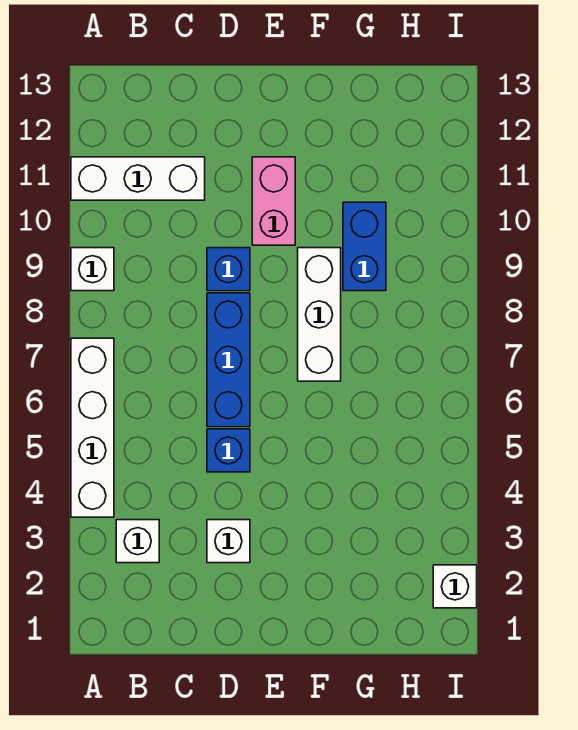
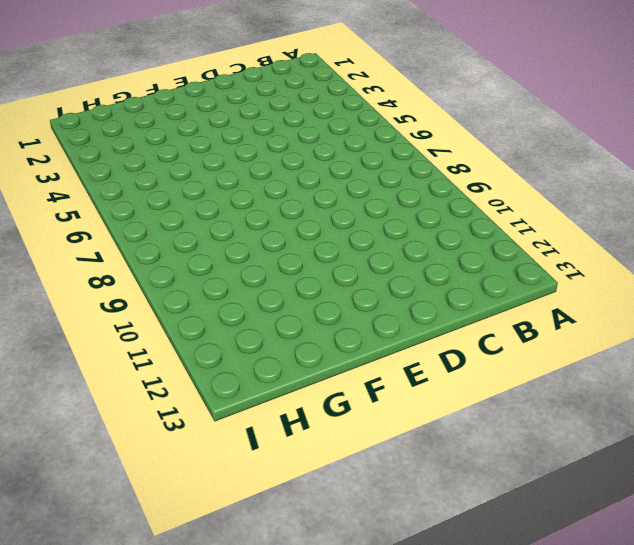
none -> white brick A4:A7 level 1
none -> white brick A9 level 1
none -> white brick A11:C11 level 1

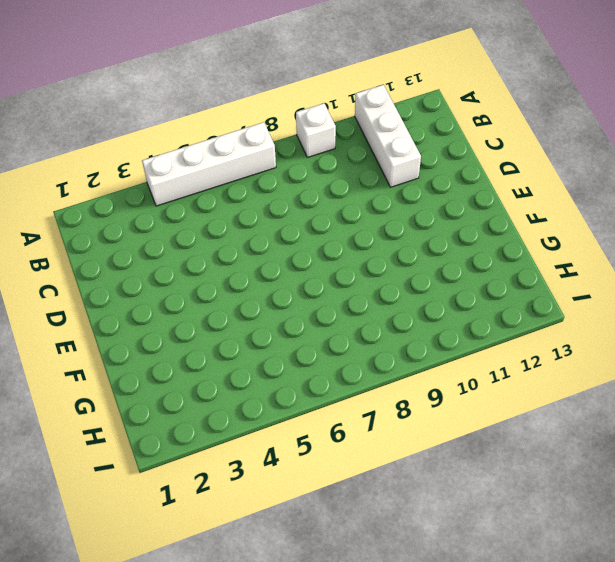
none -> white brick B3 level 1
none -> white brick D3 level 1
none -> blue brick D5 level 1

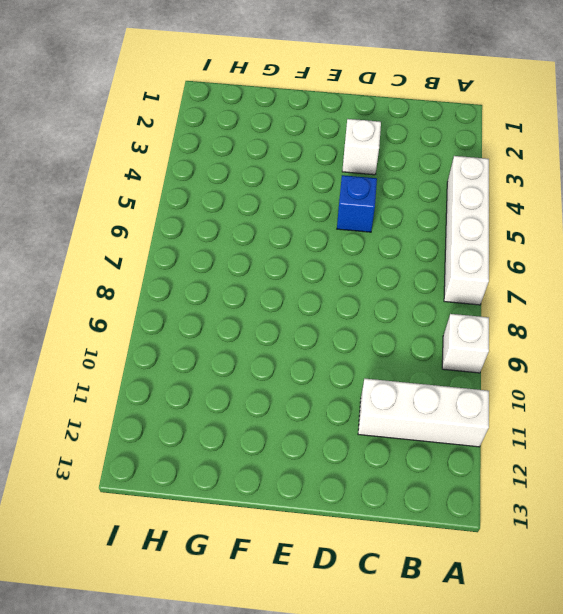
none -> white brick B3 level 1
none -> blue brick D6:D8 level 1
none -> blue brick D9 level 1

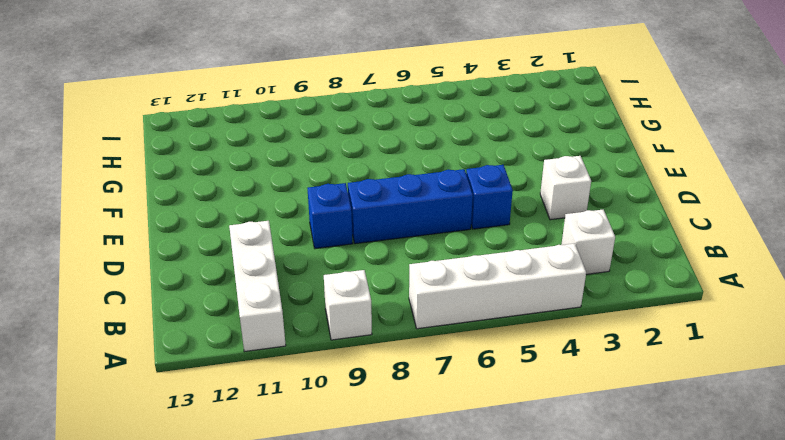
none -> pink brick E10:E11 level 1
none -> white brick F7:F9 level 1
none -> blue brick G9:G10 level 1

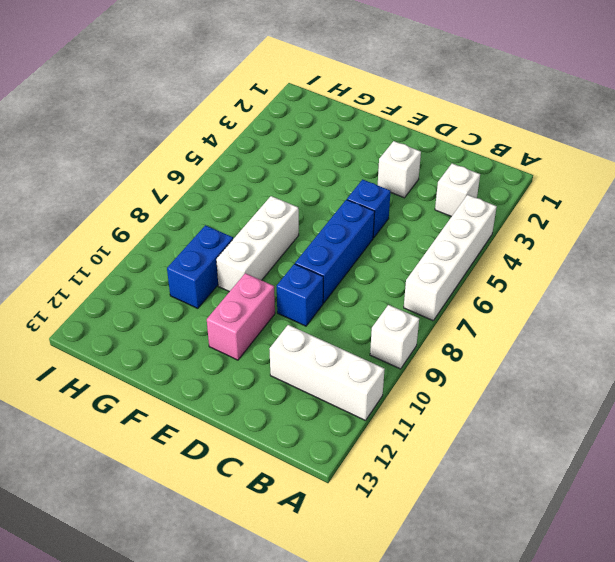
none -> white brick I2 level 1

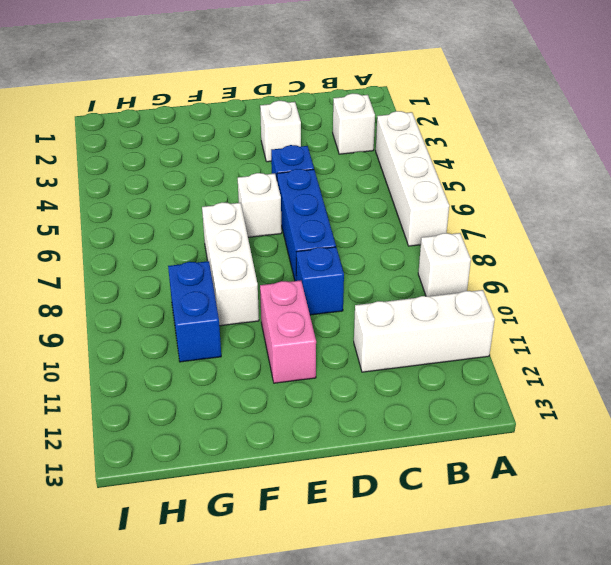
white brick E6 level 1 -> white brick I2 level 1

